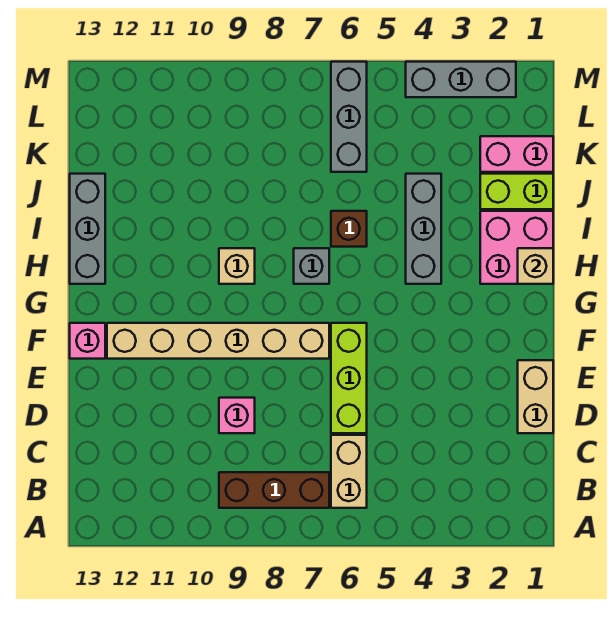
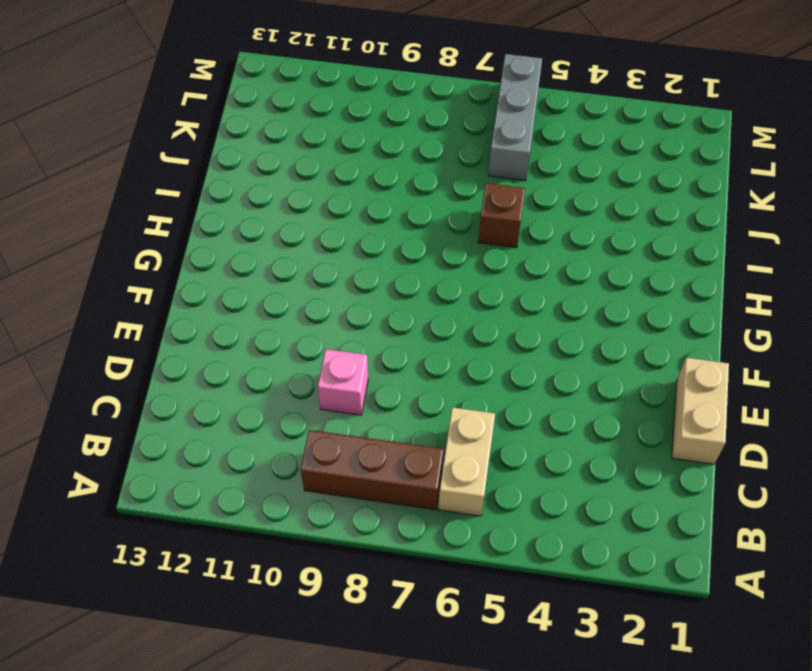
none -> lime brick D6:F6 level 1
none -> tan brick F7:F12 level 1
none -> pink brick F13 level 1

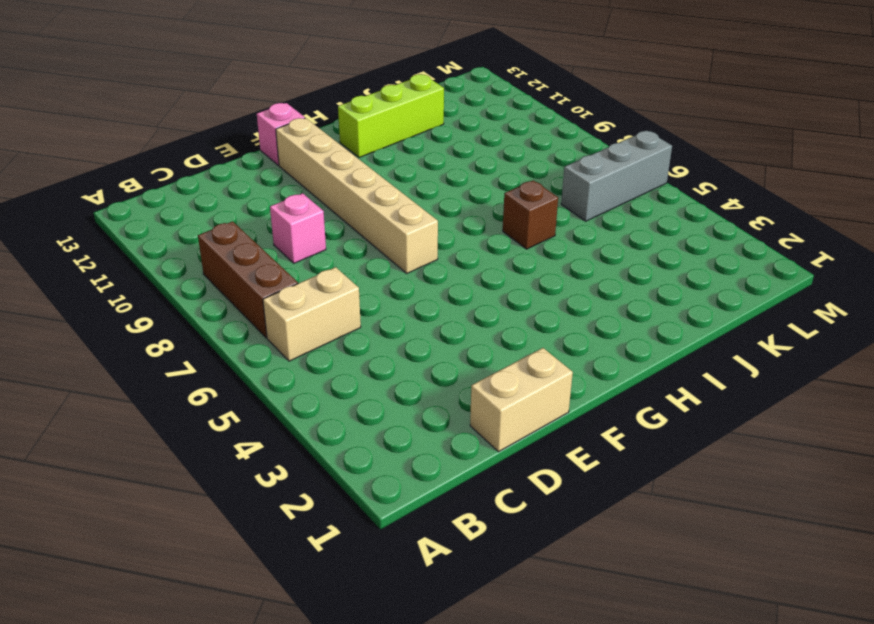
lime brick H12:J12 level 1 -> lime brick D6:F6 level 1
none -> pink brick H1:I2 level 1
none -> grey brick H4:J4 level 1
none -> grey brick H7 level 1

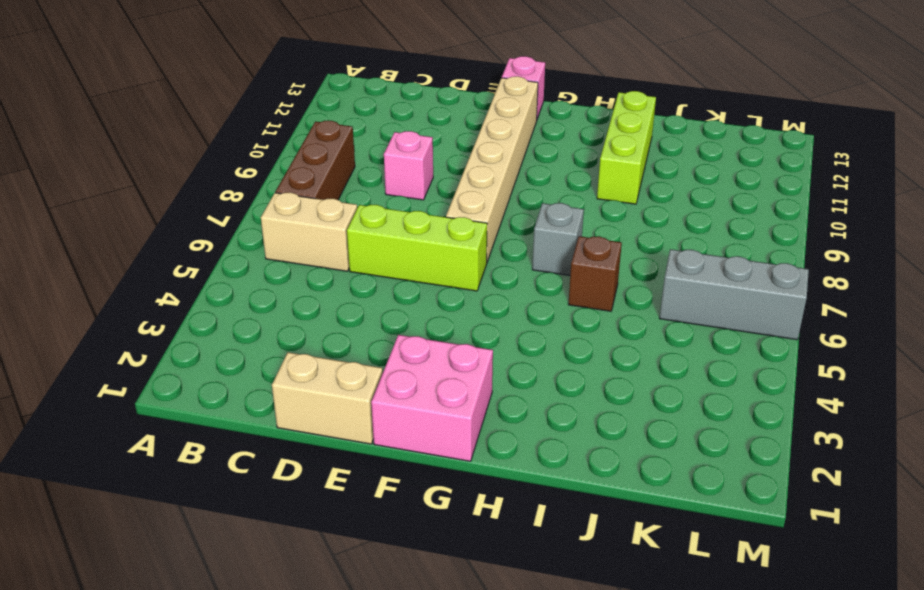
pink brick F1:G2 level 1 -> pink brick H1:I2 level 1
lime brick I10:I12 level 1 -> none
none -> grey brick H4:J4 level 1
none -> tan brick H9 level 1
none -> grey brick H13:J13 level 1

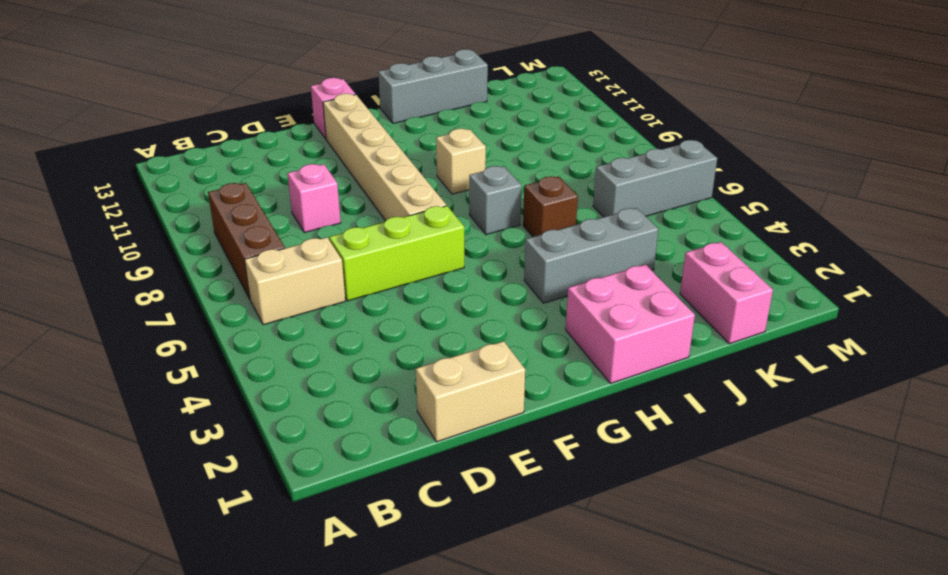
none -> lime brick J1:J2 level 1
none -> grey brick M2:M4 level 1
none -> tan brick H1 level 2

